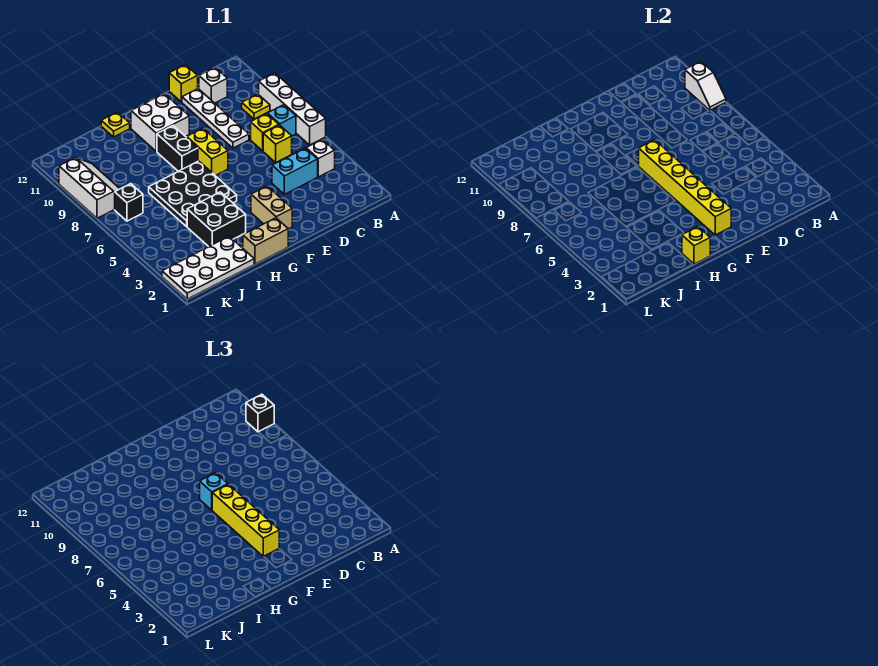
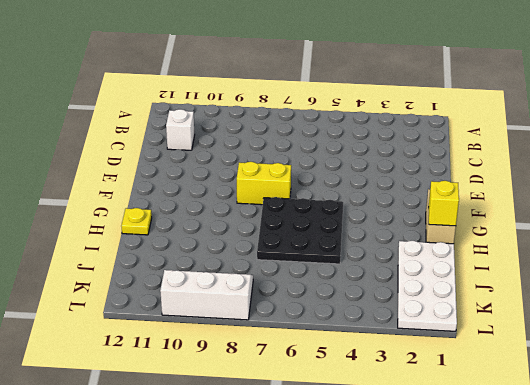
none -> white brick A6:A9 level 1
none -> white brick B4 level 1
none -> cyan brick B7 level 1

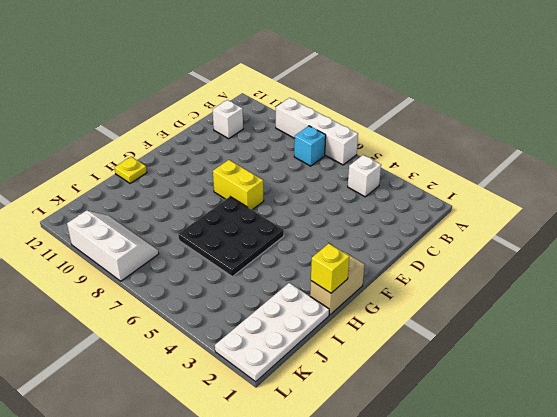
none -> yellow plate B9 level 1
none -> cyan brick C4:D4 level 1
none -> yellow brick C6 level 1

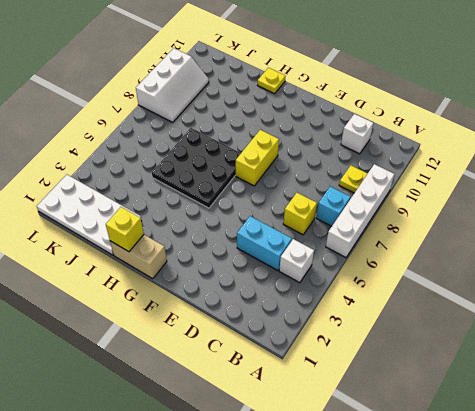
none -> yellow brick C7 level 1
none -> white plate D8:D11 level 1
none -> yellow brick D12 level 1

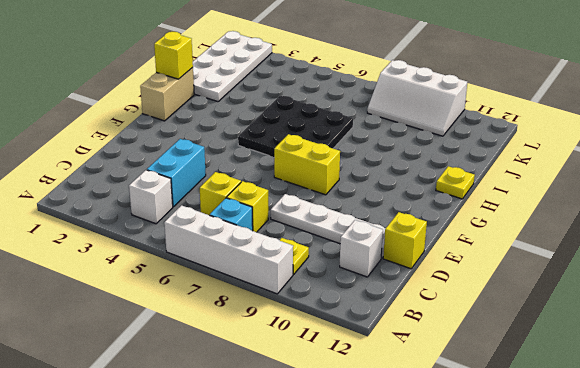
none -> tan brick F2:F3 level 1
none -> white brick F10:G11 level 1
none -> black brick G8:G9 level 1

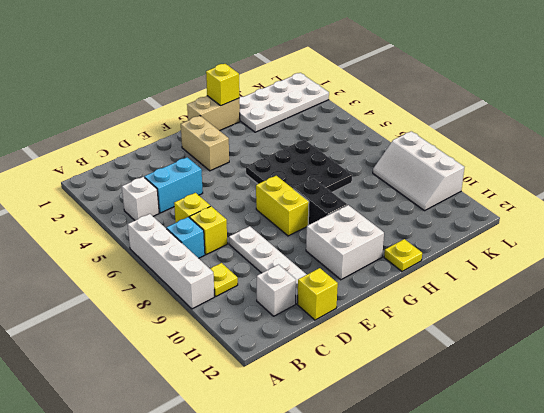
none -> black brick H3:I4 level 1
none -> black brick K7 level 1
none -> white slope A9:A10 level 2 top 10

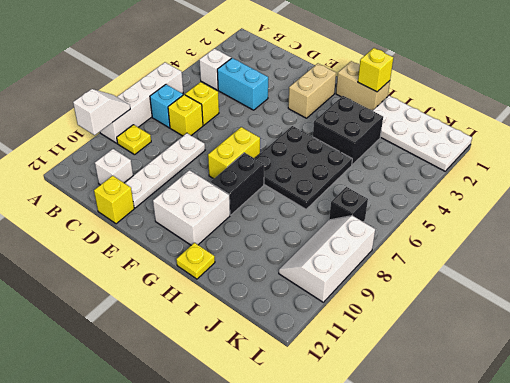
none -> yellow brick F2:F7 level 2
none -> black brick A10 level 3
none -> yellow brick F3:F6 level 3

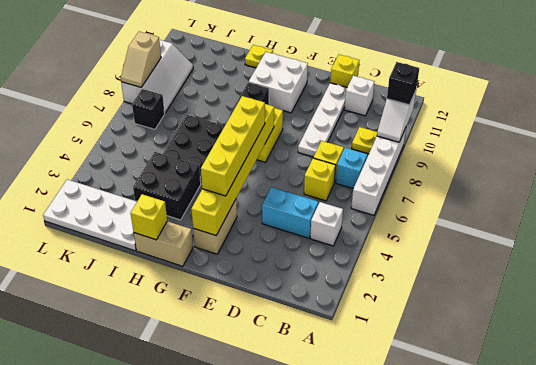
tan slope L8:L9 level 2 top 9 -> none
none -> cyan brick F7 level 3

